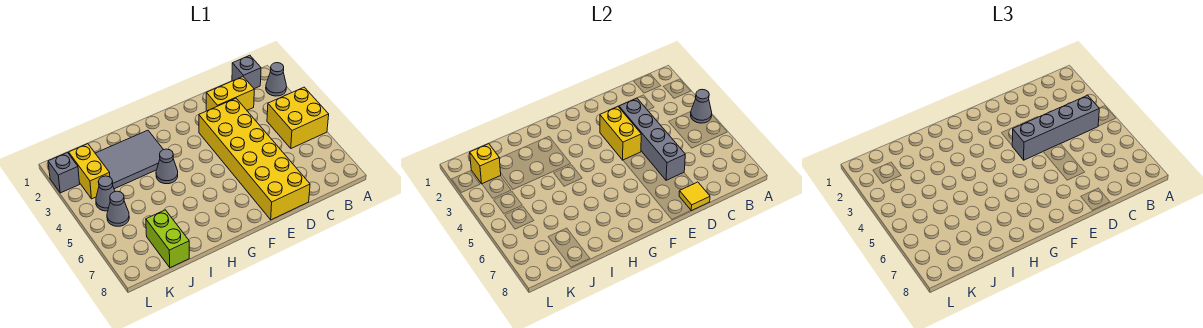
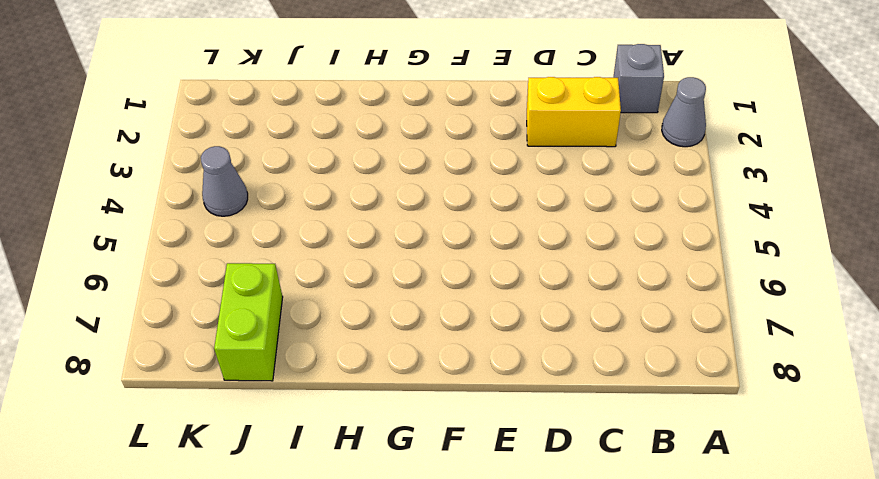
none -> yellow brick A4:B5 level 1
none -> yellow brick D3:E8 level 1
none -> grey tile H2:J3 level 1

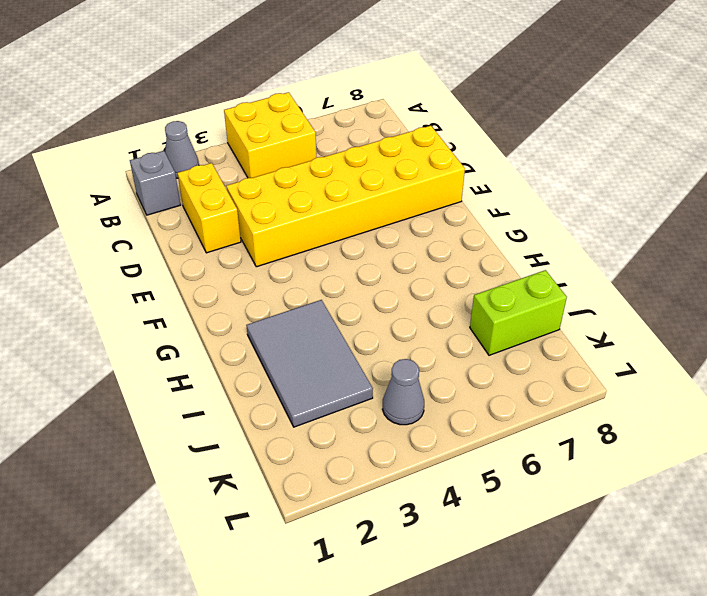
none -> grey cone H4 level 1
none -> yellow brick K2:K3 level 1
none -> grey cone K5 level 1

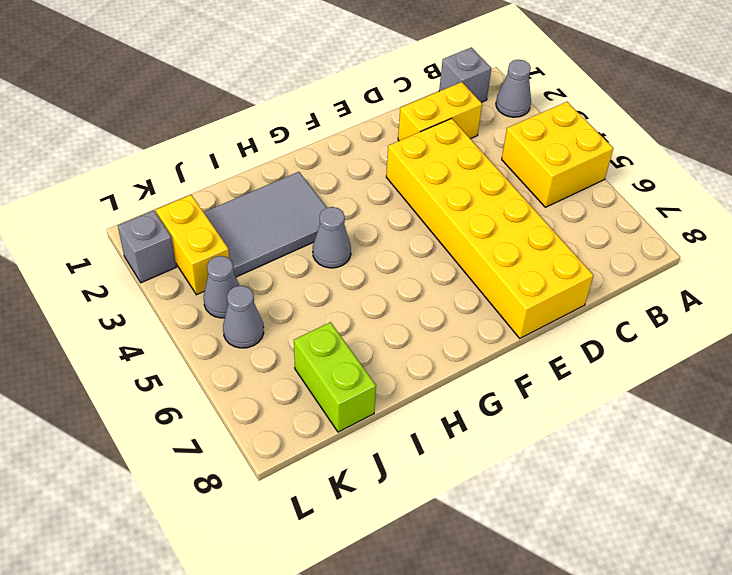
none -> grey cone A4 level 2
none -> grey brick D3:D6 level 2
none -> yellow tile D8 level 2

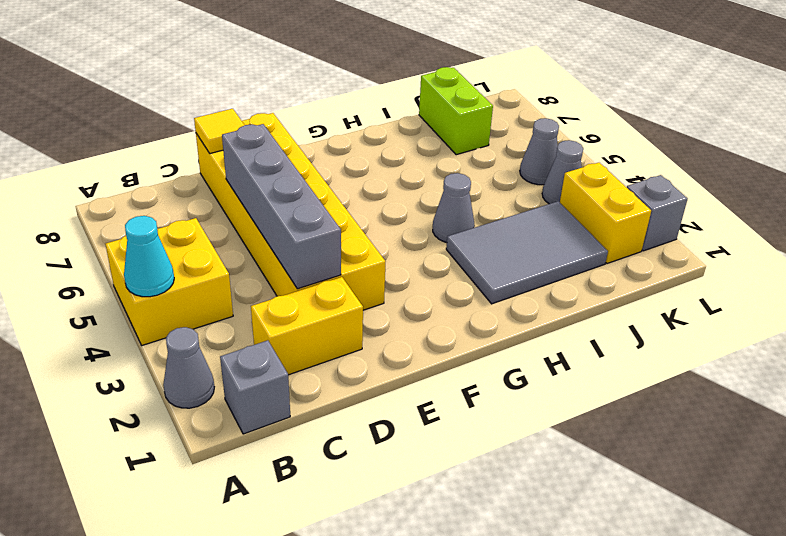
cyan cone A4 level 2 -> grey cone A4 level 2
none -> yellow brick E3:E4 level 2
none -> yellow brick K2 level 2
none -> grey brick B4:E4 level 3

